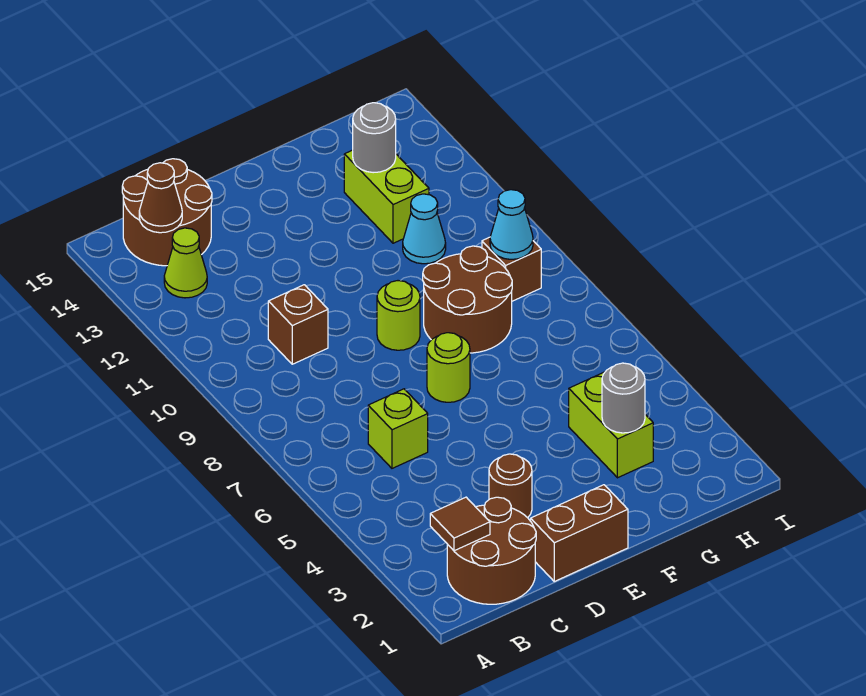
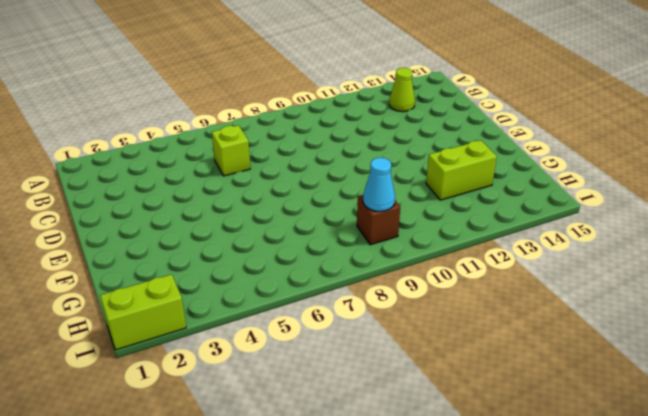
lime brick I1:I2 level 1 -> lime brick G3:G4 level 1
none -> brown round brick B1:C2 level 1
none -> brown round brick B14:C15 level 1
none -> brown brick C10 level 1

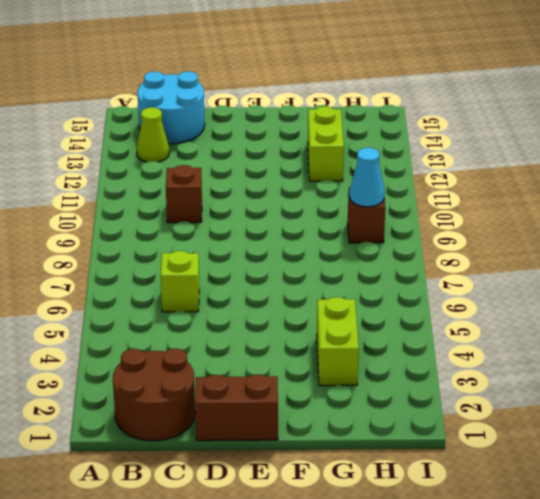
cyan round brick B14:C15 level 1 -> brown round brick B14:C15 level 1
none -> brown round brick D3 level 1
none -> lime round brick E7 level 1
none -> lime round brick E9 level 1

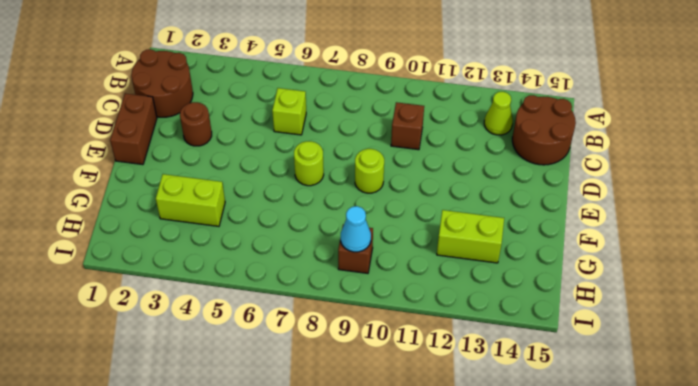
none -> brown round brick F8:G9 level 1
none -> cyan cone G11 level 1
none -> brown tile B2 level 2

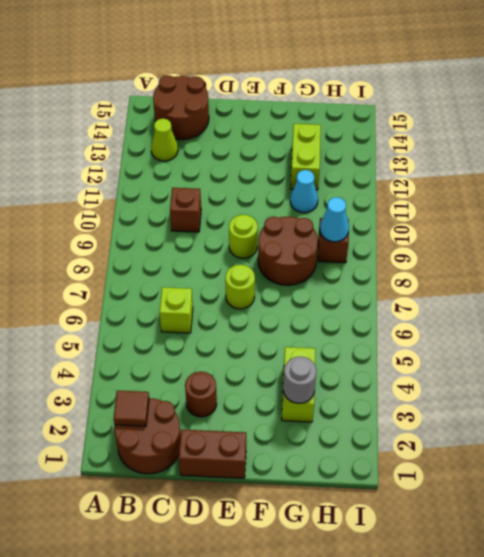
none -> brown cone B14 level 2
none -> grey round brick G13 level 2

